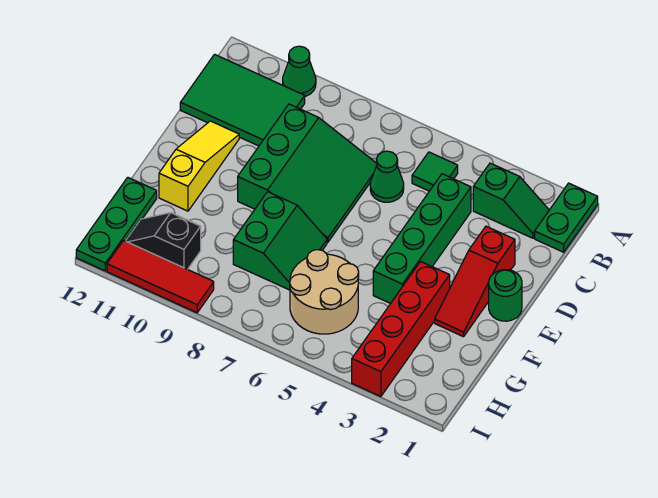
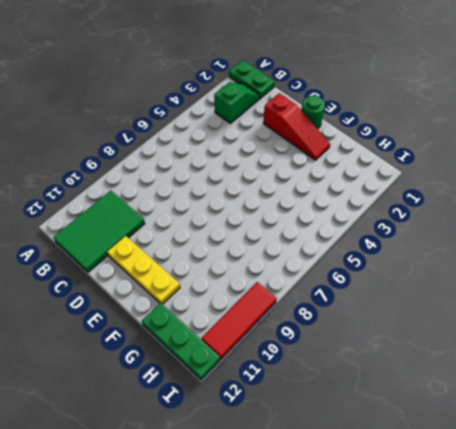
yellow plate D11:F11 level 1 -> yellow slope D11:F11 level 1 top F
none -> green cone A10 level 1
none -> green tile B5 level 1
none -> green brick C4:F4 level 1

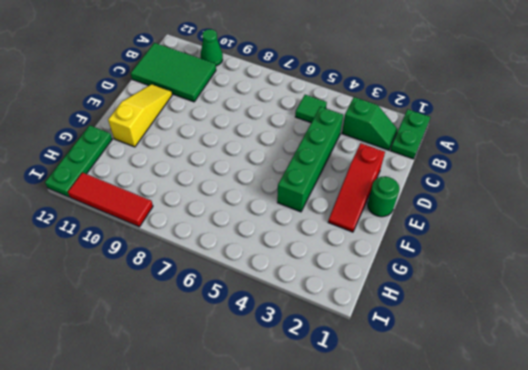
none -> green cone C6 level 1
none -> green slope C7:E9 level 1 top 9
none -> red brick F3:I3 level 1

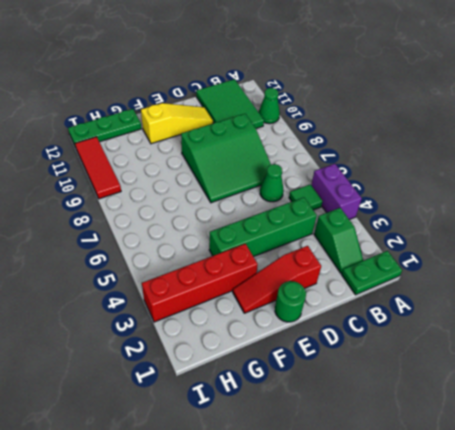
purple brick A4:A5 level 1 -> none
none -> green slope F7:G8 level 1 top 8
none -> tan round brick G5:H6 level 1
none -> black slope H10:H11 level 1 top 10

